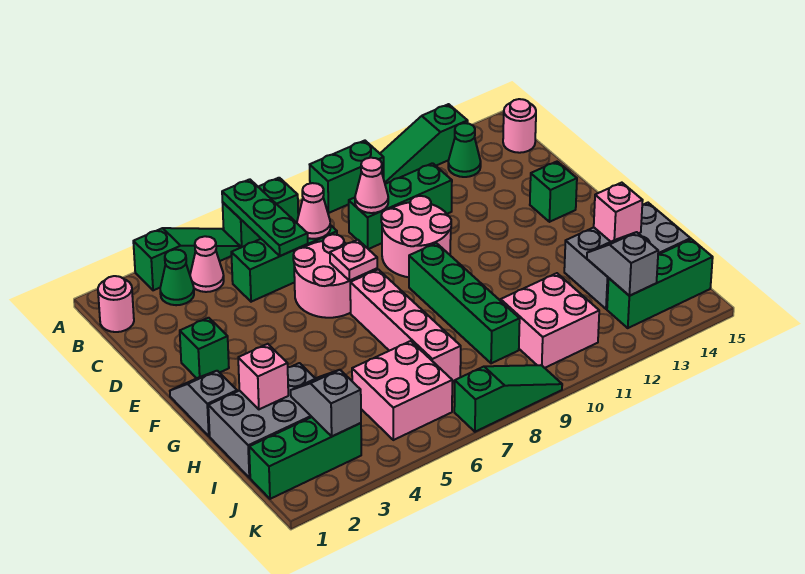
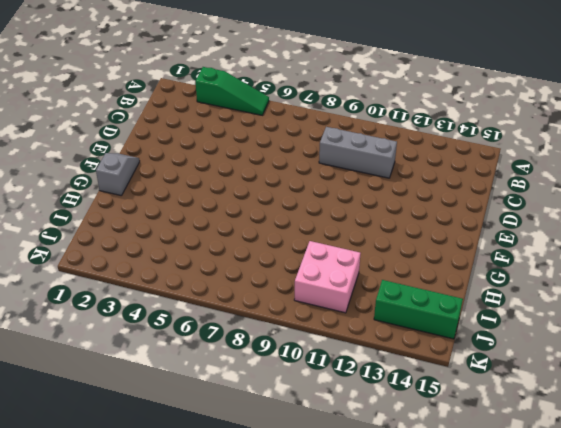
grey brick C9:C11 level 1 -> green brick C9:C11 level 1
none -> green brick A6:A7 level 1
none -> green brick A9:A10 level 1
none -> green slope A11:A13 level 1 top 13
none -> pink round brick B1 level 1

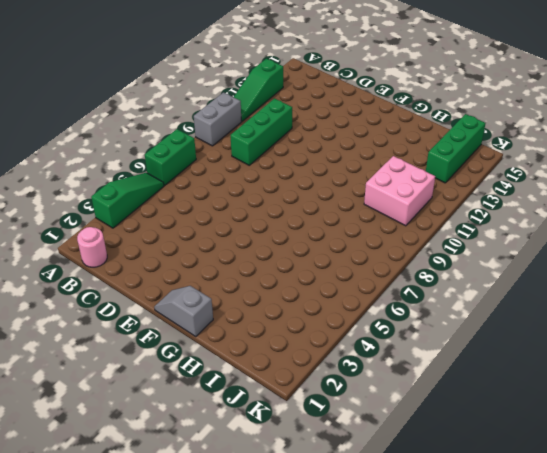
grey brick A9:A10 level 1 -> green brick A9:A10 level 1
none -> green cone B3 level 1
none -> pink cone B4 level 1
none -> green cone B13 level 1
none -> pink round brick B15 level 1

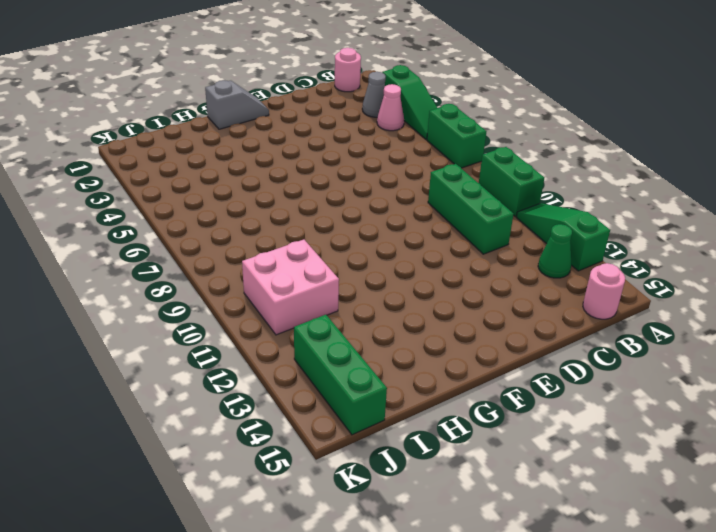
grey cone B3 level 1 -> green cone B3 level 1
none -> green brick C5:C7 level 1
none -> pink round brick D6:E7 level 1
none -> pink round brick D9:E10 level 1
none -> green brick E2 level 1

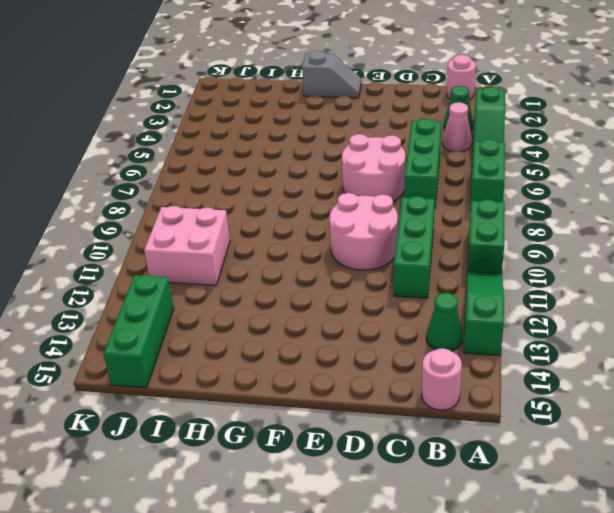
none -> green brick E2 level 1
none -> green brick E14 level 1
none -> pink brick F7:I7 level 1
none -> green brick F9:I9 level 1

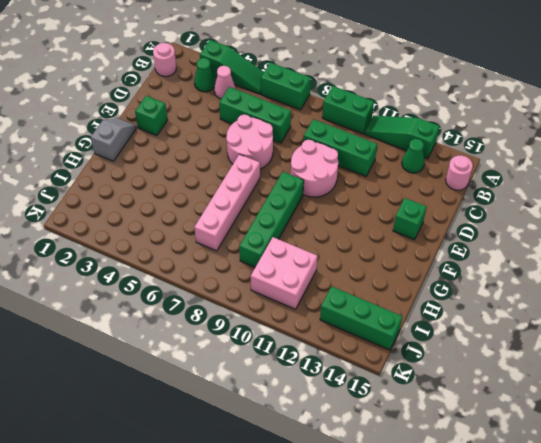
none -> grey brick H1:I3 level 1
none -> grey brick H13:I15 level 1
none -> pink brick I5:J6 level 1
none -> green brick J1:J3 level 1

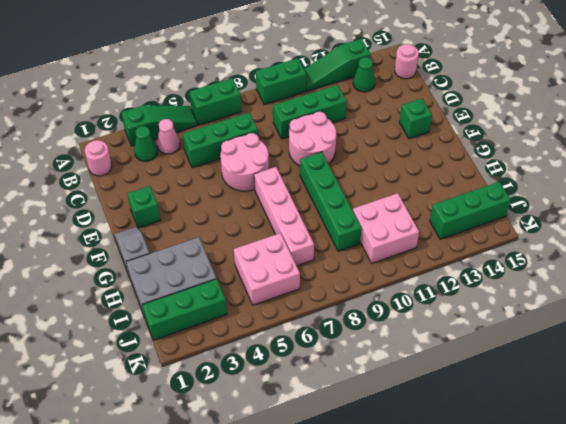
none -> grey brick H13:I15 level 1
none -> green slope K7:K9 level 1 top 7
none -> green plate A6:C6 level 2
none -> pink cone C7 level 2

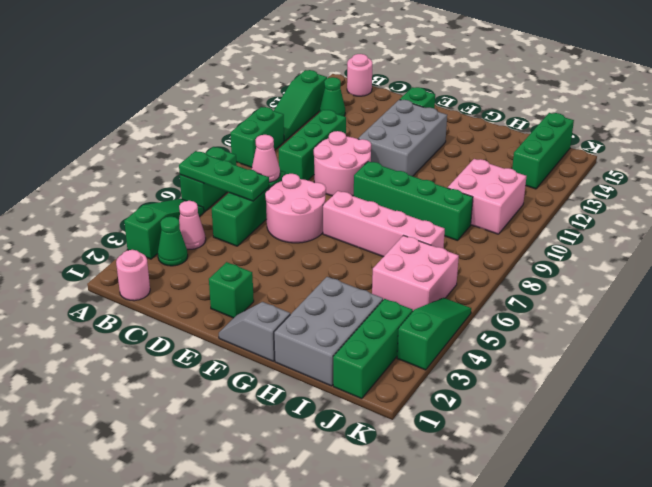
grey brick E11:F13 level 1 -> grey brick H13:I15 level 1
green slope K3:K5 level 1 top 3 -> green slope K7:K9 level 1 top 7
none -> pink cone C9 level 2
none -> pink plate E7 level 2
none -> pink brick H2 level 2
none -> pink brick H14 level 2

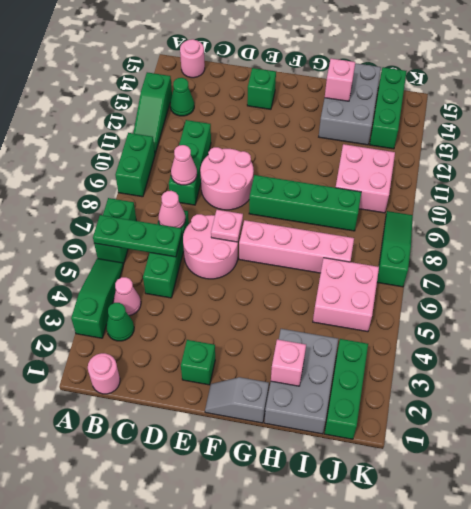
none -> grey slope I3:J3 level 2 top J
none -> grey slope I13:J13 level 2 top J

